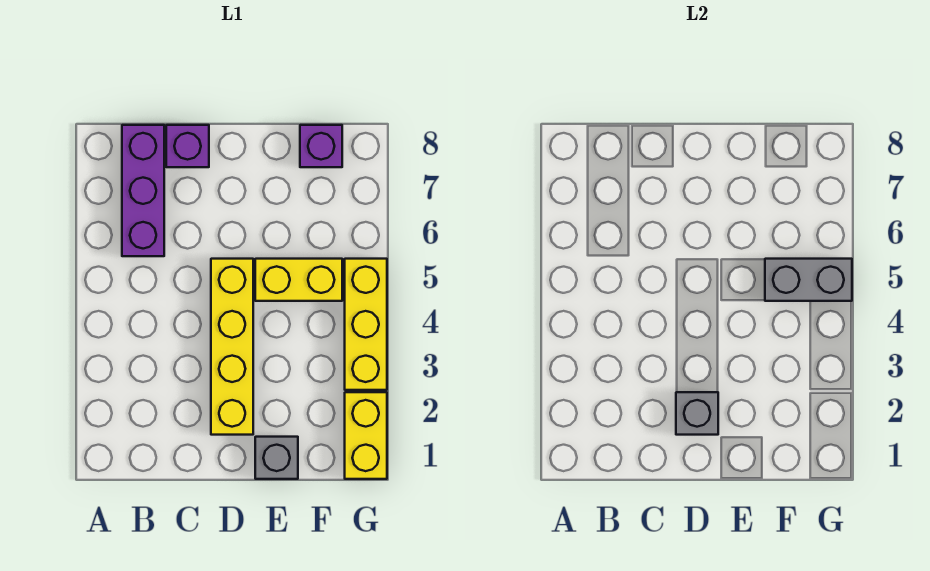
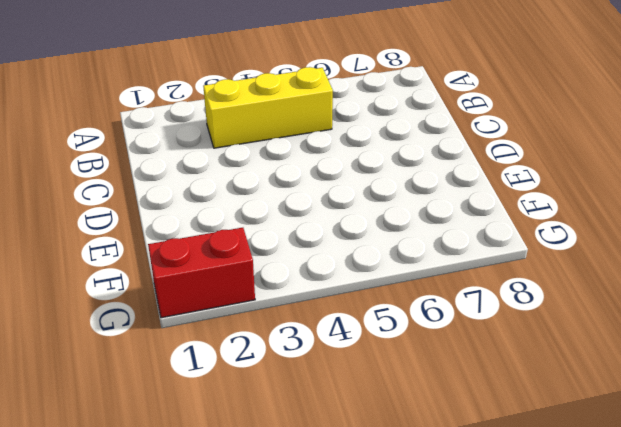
yellow brick B3:B5 level 1 -> yellow brick G3:G5 level 1
red brick G1:G2 level 1 -> yellow brick G1:G2 level 1
none -> purple brick B6:B8 level 1
none -> purple brick C8 level 1

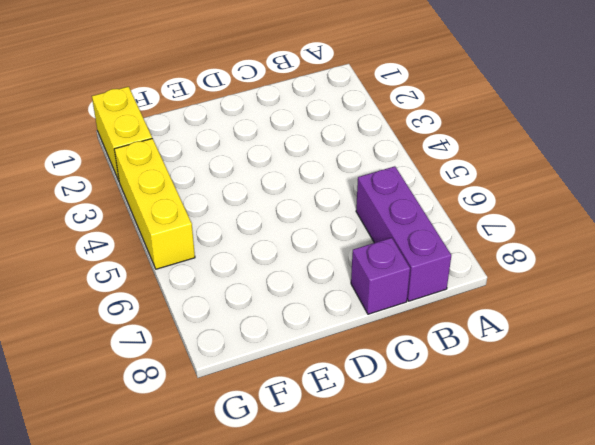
none -> yellow brick D2:D5 level 1
none -> grey brick E1 level 1

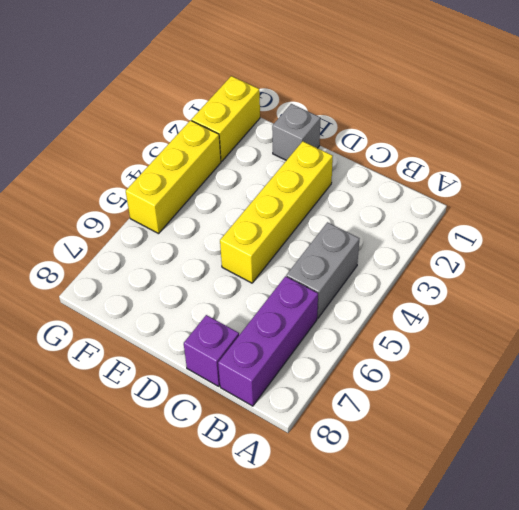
grey brick B4:B5 level 1 -> grey brick F5:G5 level 2
none -> yellow brick E5:F5 level 1
none -> purple brick F8 level 1

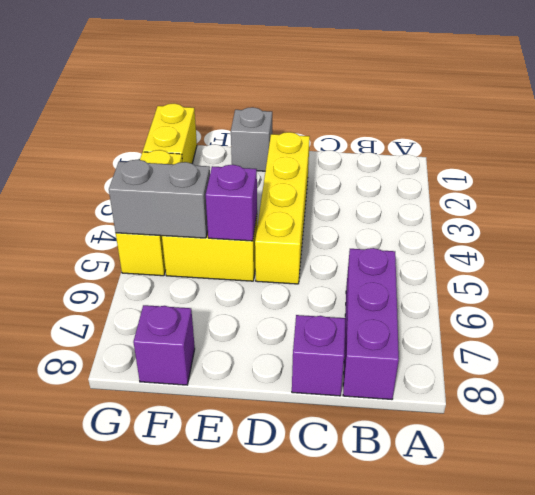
purple brick E5 level 2 -> none
none -> grey brick D2 level 2

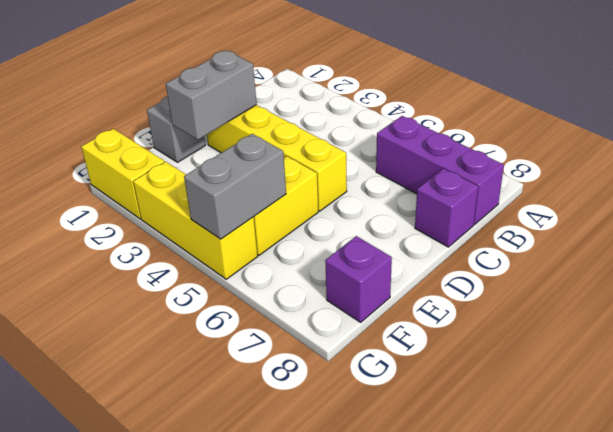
grey brick D2:E2 level 2 -> grey brick D2 level 2

